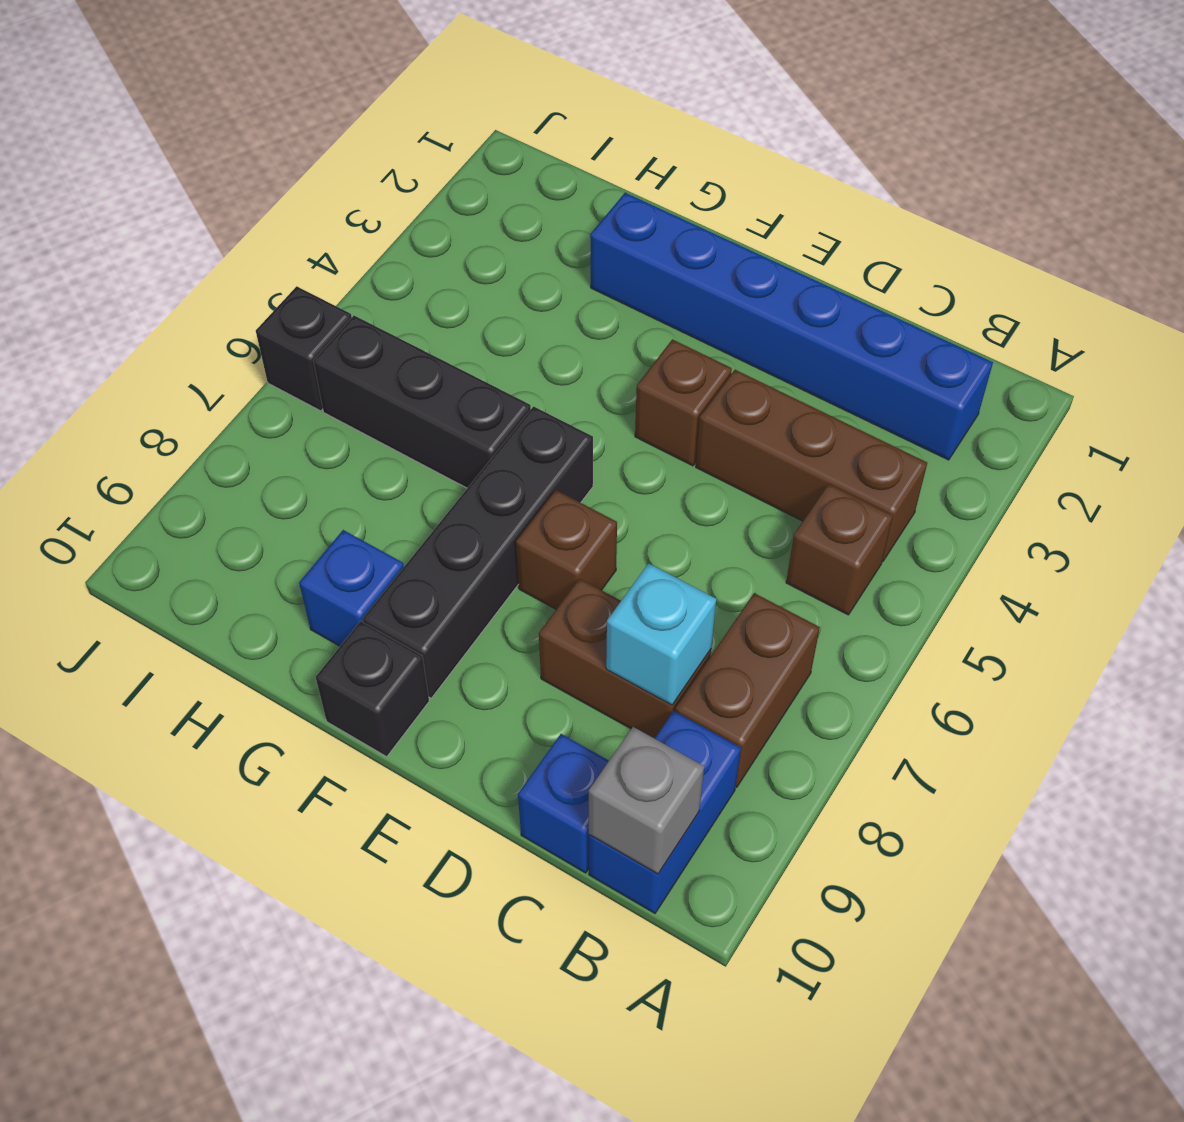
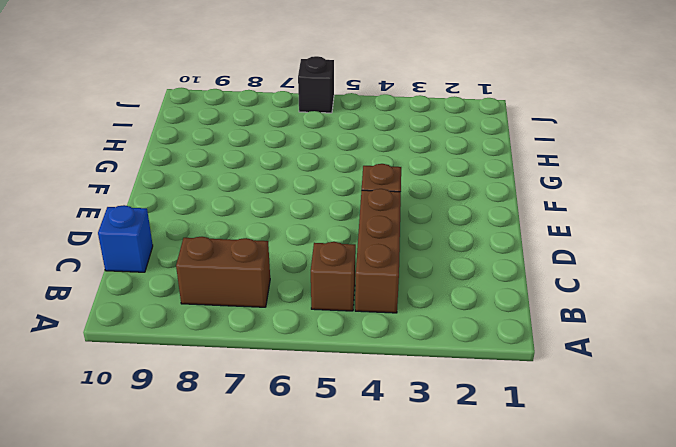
none -> blue brick B2:G2 level 1
none -> blue brick B9:B10 level 1
none -> brown brick C8:D8 level 1

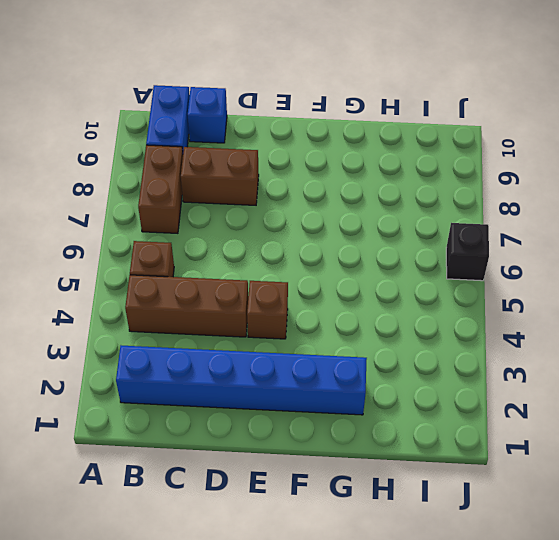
none -> brown brick E7 level 1
none -> black brick F6:F9 level 1
none -> black brick F10 level 1

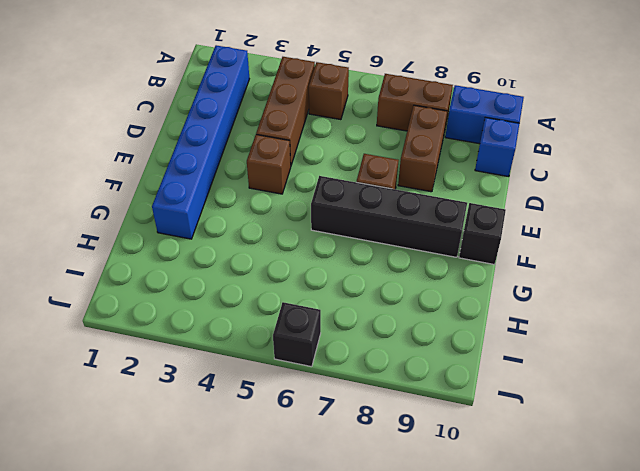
none -> black brick G6:I6 level 1
none -> blue brick G9 level 1
none -> grey brick B10 level 2

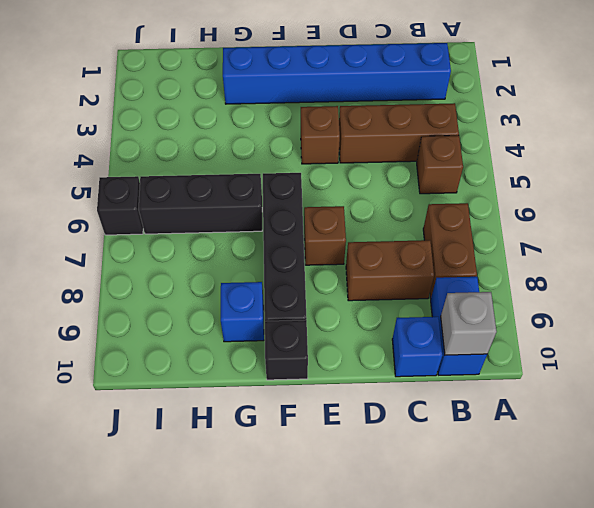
none -> cyan brick C8 level 2

